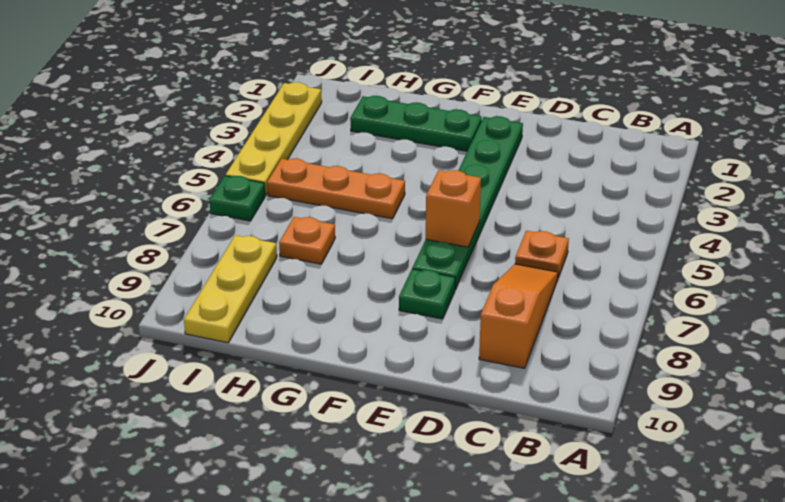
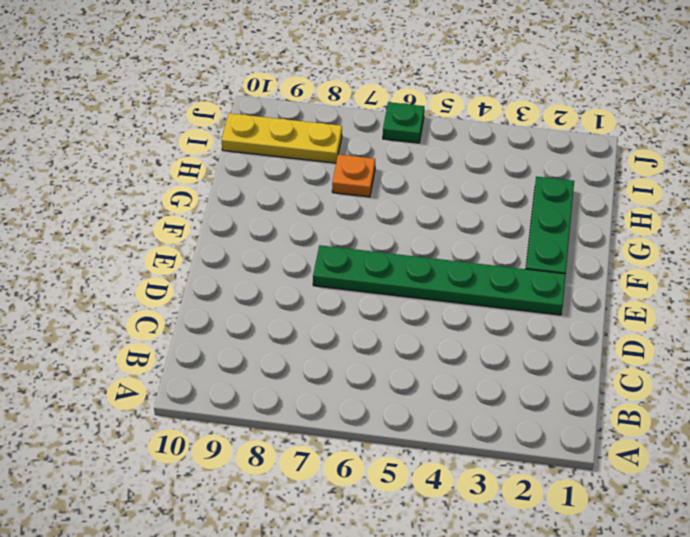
none -> orange plate C6 level 1
none -> orange slope C7:C9 level 1 top 9

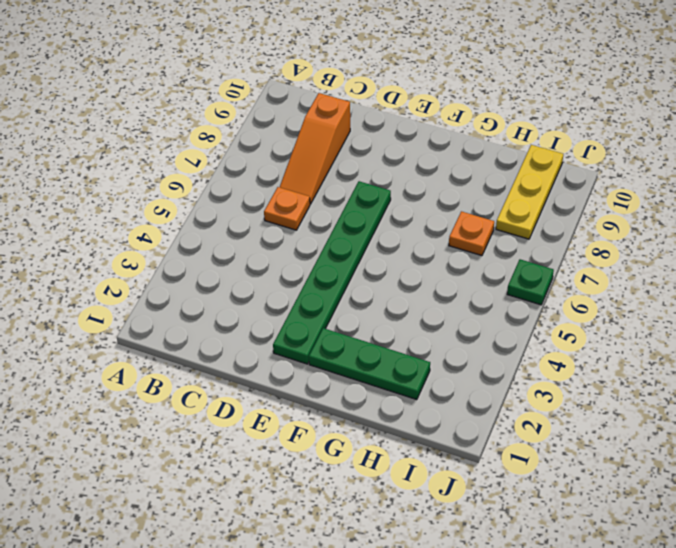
none -> green plate E8 level 1
none -> orange plate G5:I5 level 1

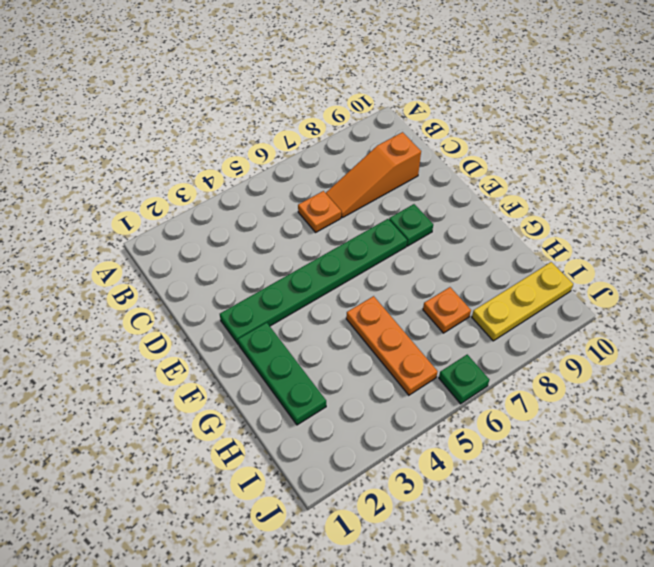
none -> yellow plate J2:J5 level 1
none -> orange brick E6 level 2

